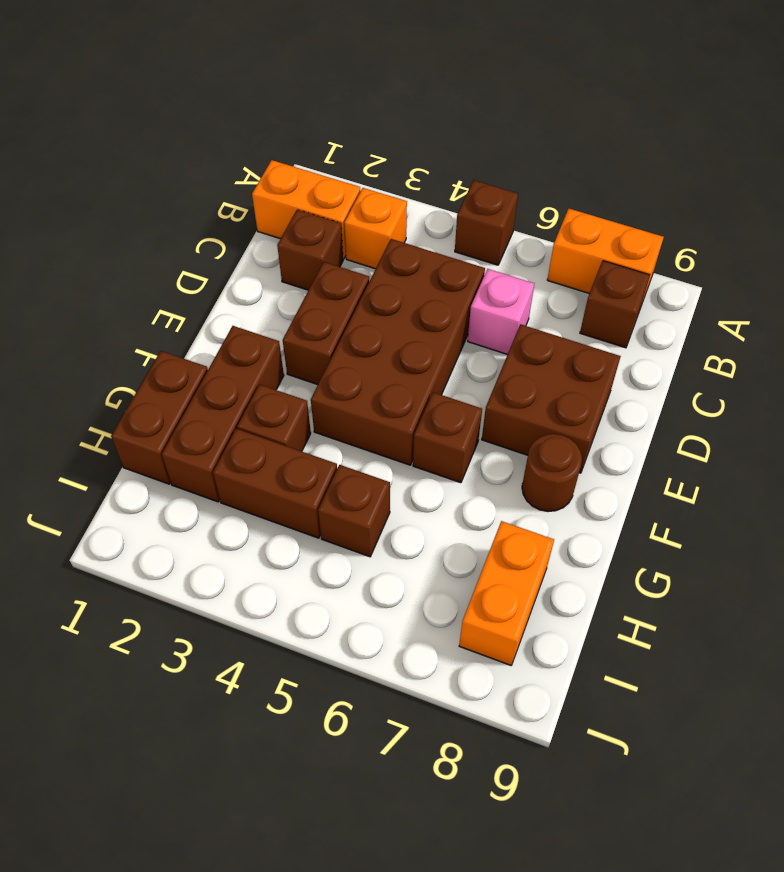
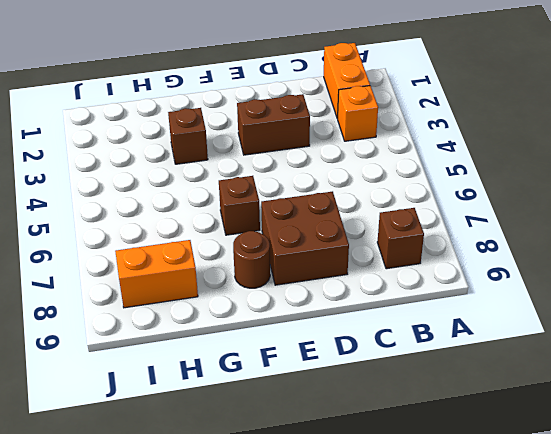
none -> brown brick A5 level 1
none -> orange brick A7:A8 level 1
none -> brown brick C2 level 1

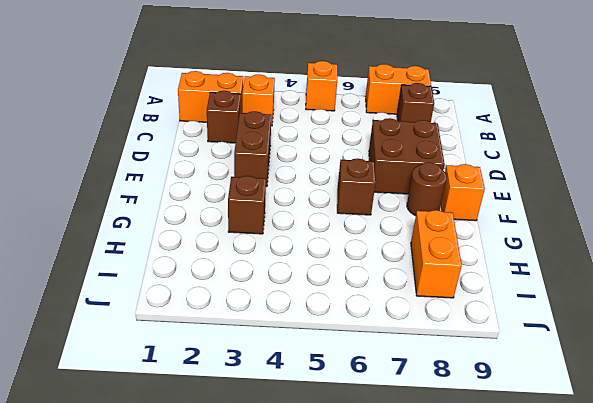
orange brick A5 level 1 -> brown brick A5 level 1
orange brick F9 level 1 -> none
none -> brown brick C4:F5 level 1
none -> pink brick C6 level 1
none -> brown brick F2:H2 level 1

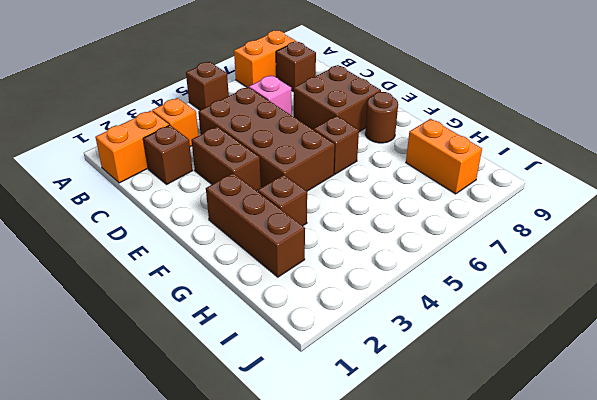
none -> brown brick G1:H1 level 1
none -> brown brick H3:H4 level 1
none -> brown brick H5 level 1

